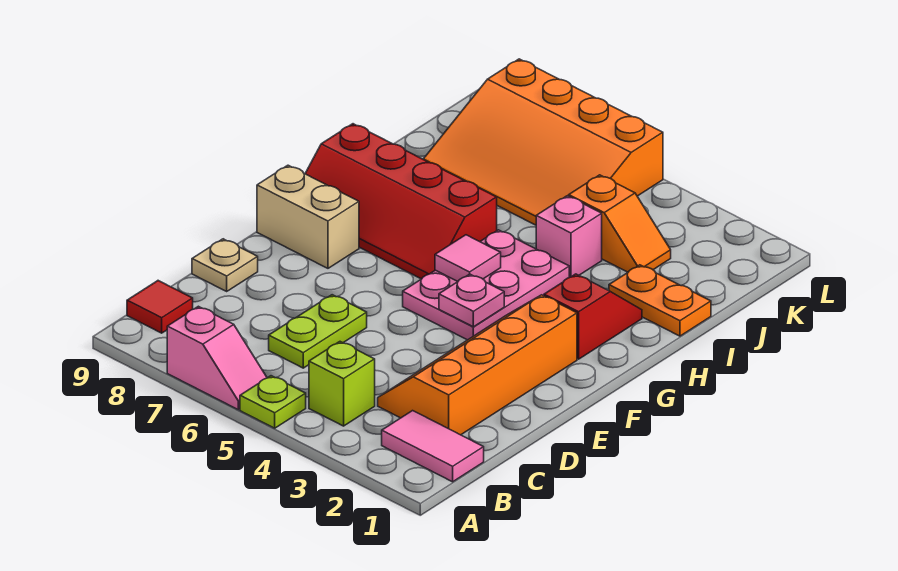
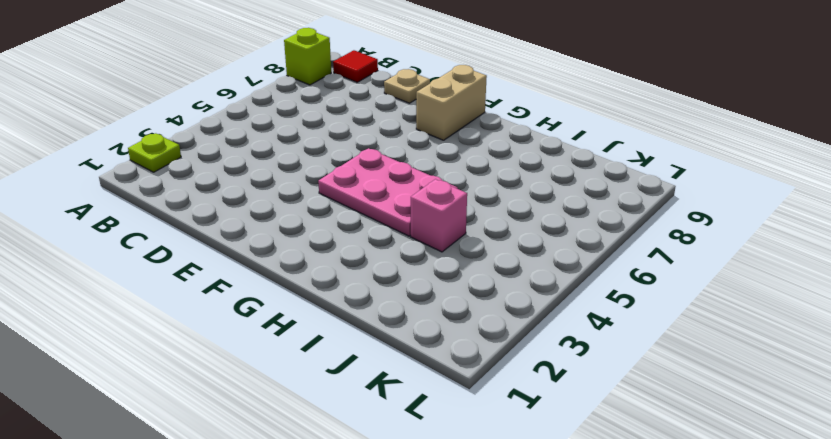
lime plate A2 level 1 -> lime plate A5 level 1
lime brick A8 level 1 -> lime brick B4 level 1
none -> pink slope A6:A7 level 1 top 7
none -> pink tile B1:B2 level 1
none -> orange slope C2:F3 level 1 top 2

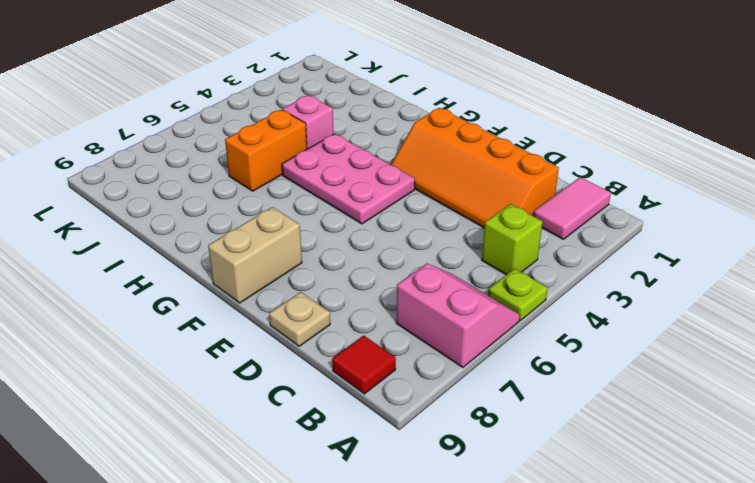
pink slope A6:B7 level 1 top 7 -> pink slope A6:A7 level 1 top 7
orange brick I5:I6 level 1 -> none
none -> lime plate C6:D6 level 1
none -> red slope G2:H2 level 1 top G
none -> red slope G6:H9 level 1 top H

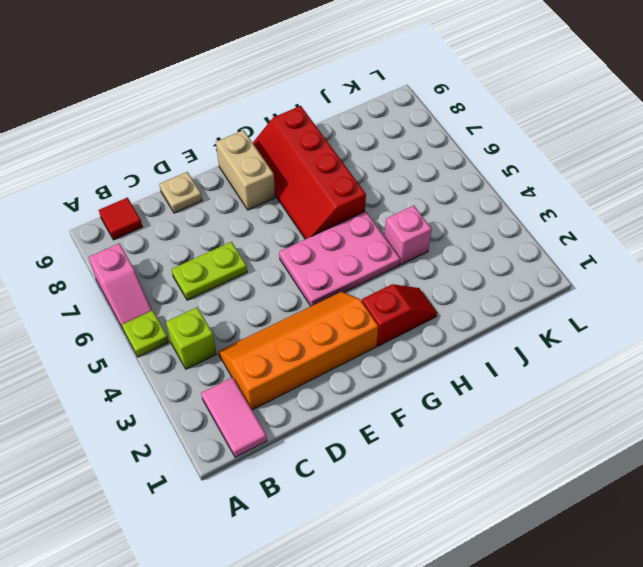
none -> orange plate I1:I2 level 1
none -> orange slope J3:J4 level 1 top 4
none -> orange slope J5:L8 level 1 top L

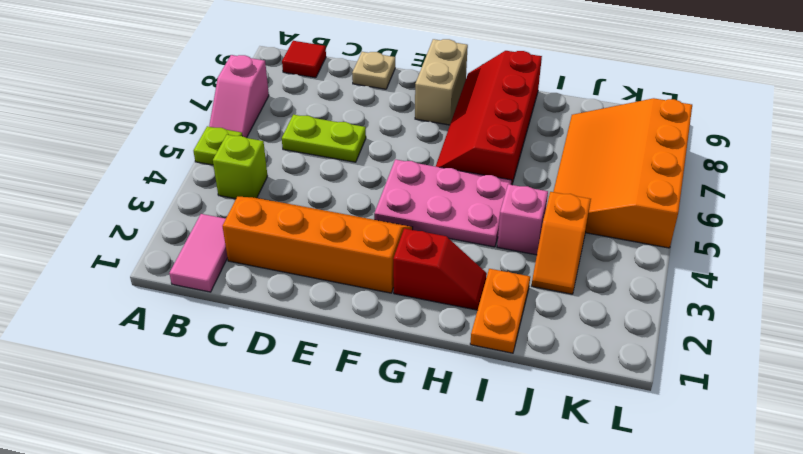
none -> pink plate F4 level 2
none -> pink tile G5 level 2

